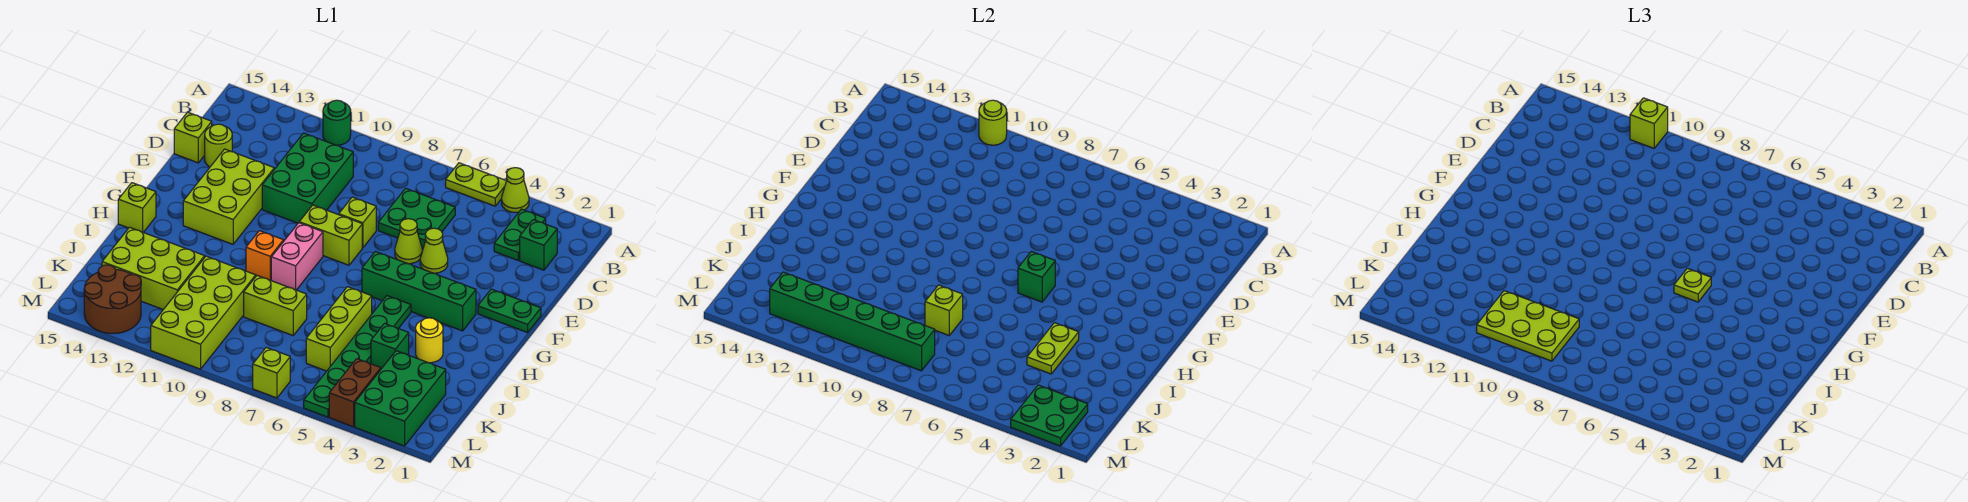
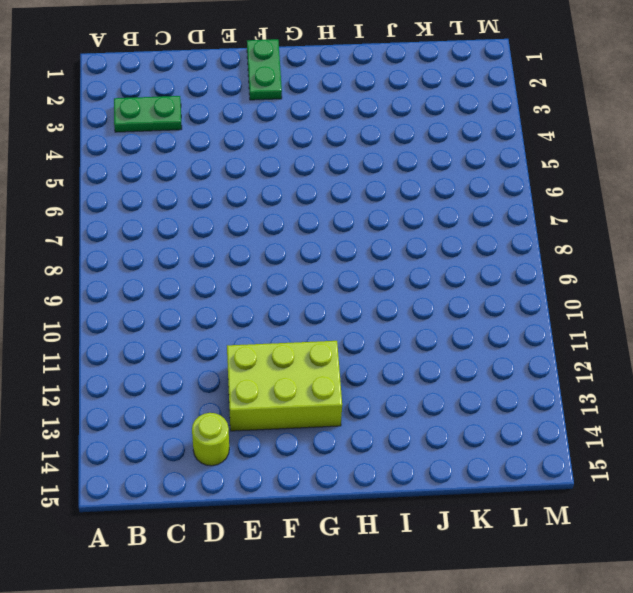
none -> lime cone A4 level 1
none -> lime plate A5:A6 level 1
none -> green round brick A11 level 1
none -> green brick C2 level 1

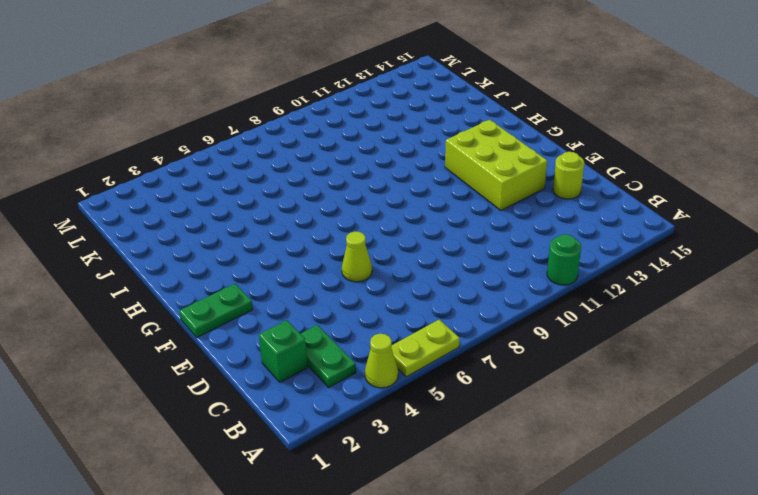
none -> green plate C6:D7 level 1
none -> green brick C10:E11 level 1
none -> lime brick D15 level 1
none -> lime cone E5 level 1

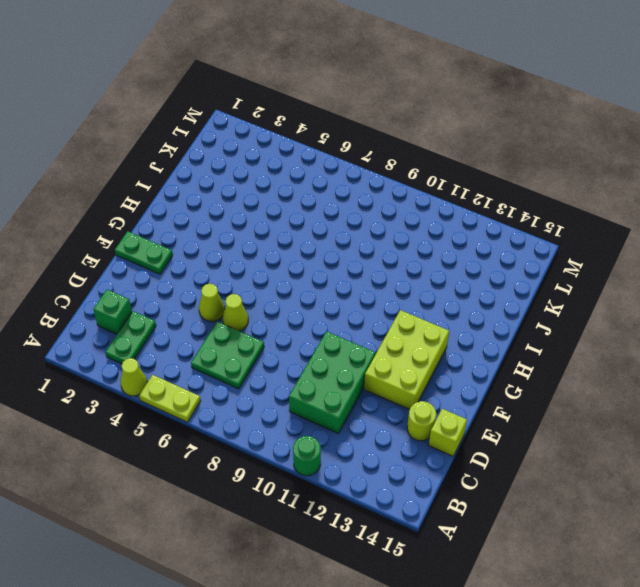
none -> lime brick E8 level 1
none -> lime brick F8:F9 level 1
none -> green brick G3:G6 level 1
none -> pink brick G9:H9 level 1

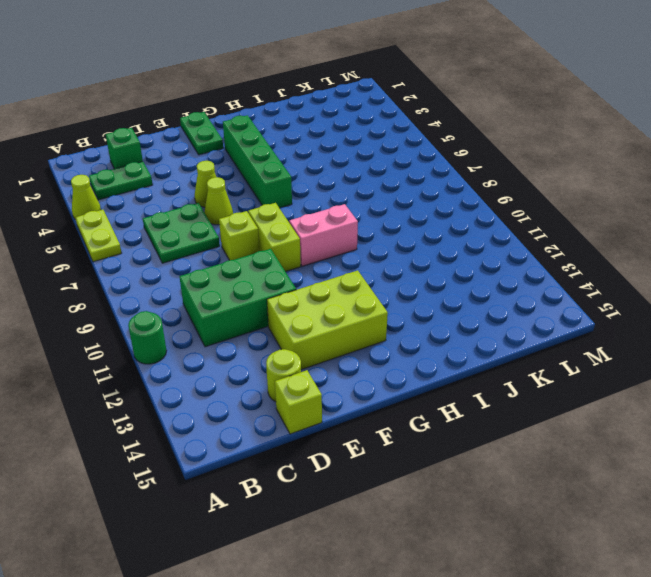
none -> green plate H5:M5 level 1
none -> orange brick H10 level 1
none -> lime brick H15 level 1
none -> yellow round brick I3 level 1

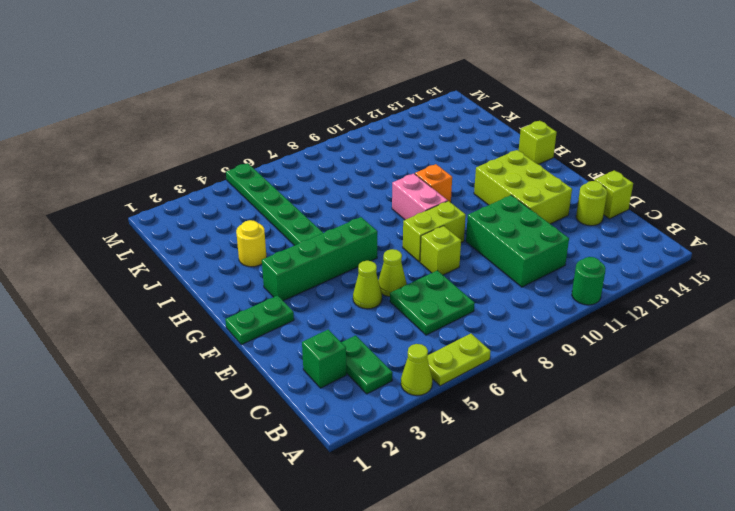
none -> lime brick I6:K6 level 1
none -> green brick J4 level 1
none -> lime brick J8:J9 level 1
none -> lime brick J10:M11 level 1

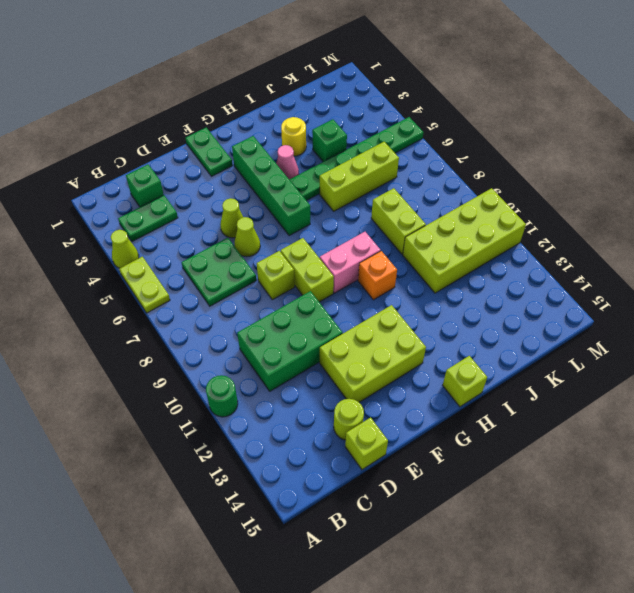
pink cone H4 level 1 -> none
none -> lime brick J12:K14 level 1
none -> green brick K2:M3 level 1
none -> brown brick L4:M4 level 1
none -> brown round brick L13:M14 level 1

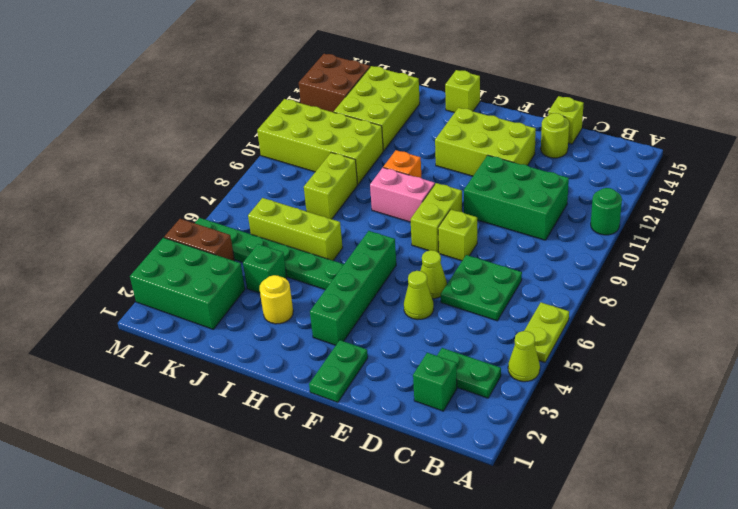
brown brick L13:M14 level 1 -> brown round brick L13:M14 level 1
none -> lime brick M7 level 1
none -> lime round brick A11 level 2
none -> green brick G6 level 2
none -> lime plate I4:J4 level 2

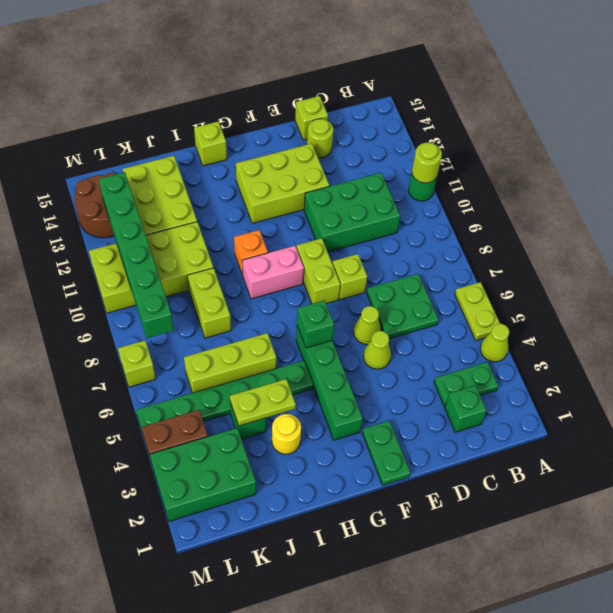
none -> lime brick J8 level 2
none -> green plate L2:M3 level 2
none -> lime brick A11 level 3
none -> lime plate G6 level 3

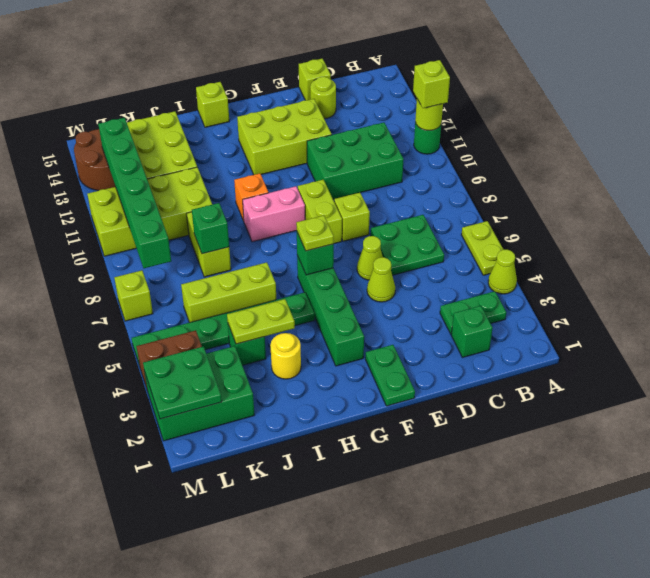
green brick J8 level 2 -> lime brick J8 level 2
none -> lime plate K9:L11 level 3

